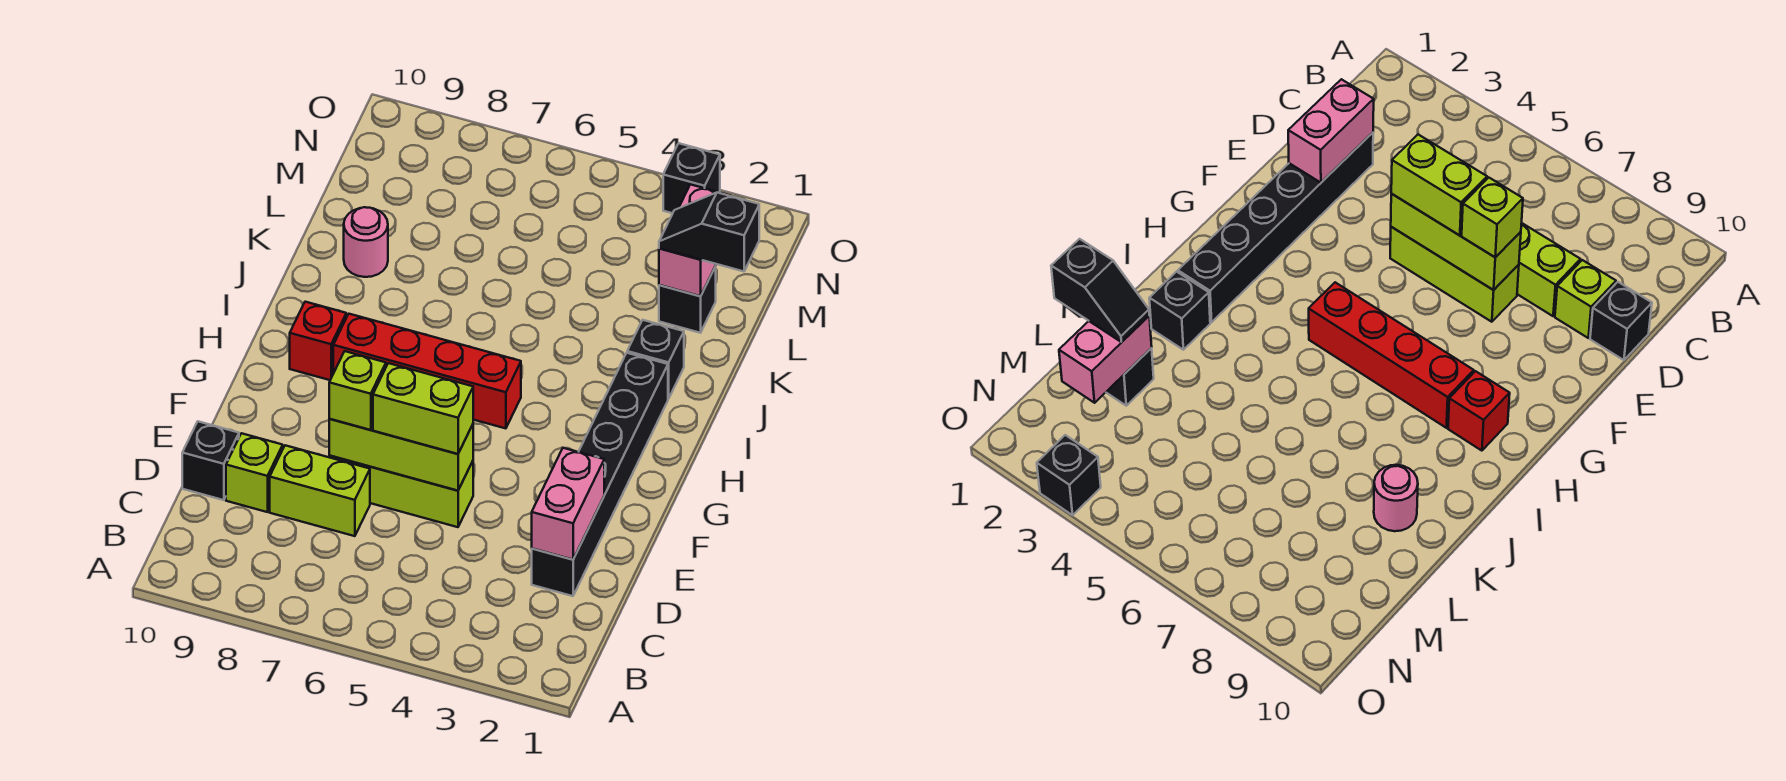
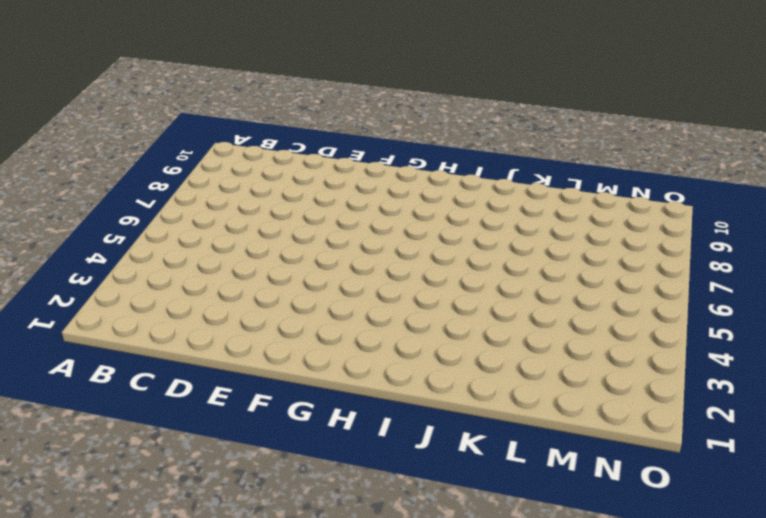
none -> black brick D2:I2 level 1
none -> lime brick D7:D8 level 1
none -> lime brick D9 level 1

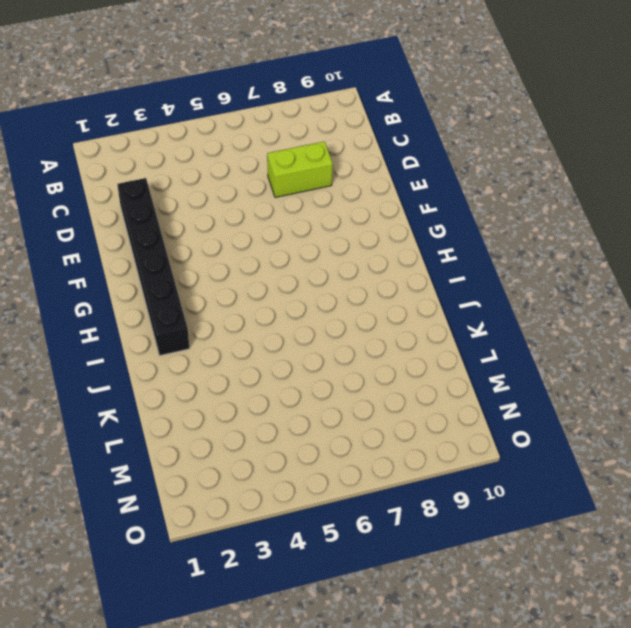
none -> lime brick D9 level 1
none -> black brick D10 level 1
none -> lime brick E5:E7 level 1

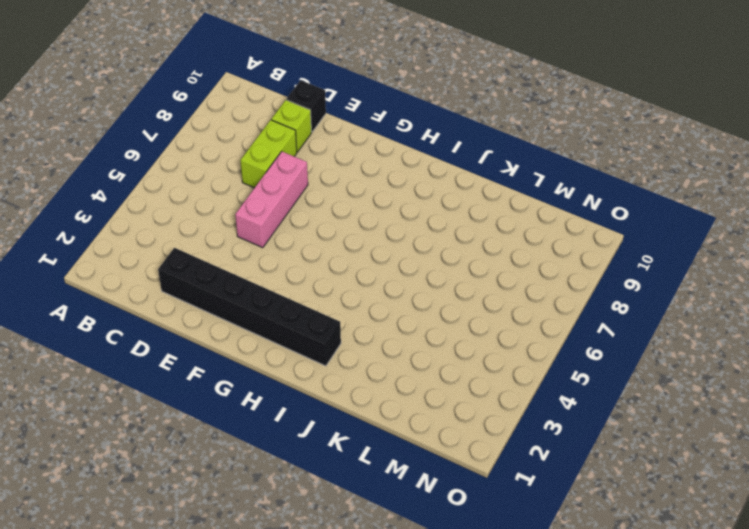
pink brick E5:E7 level 1 -> lime brick E5:E7 level 1
none -> red brick H5:H8 level 1
none -> red brick H9 level 1
none -> black brick J2 level 1

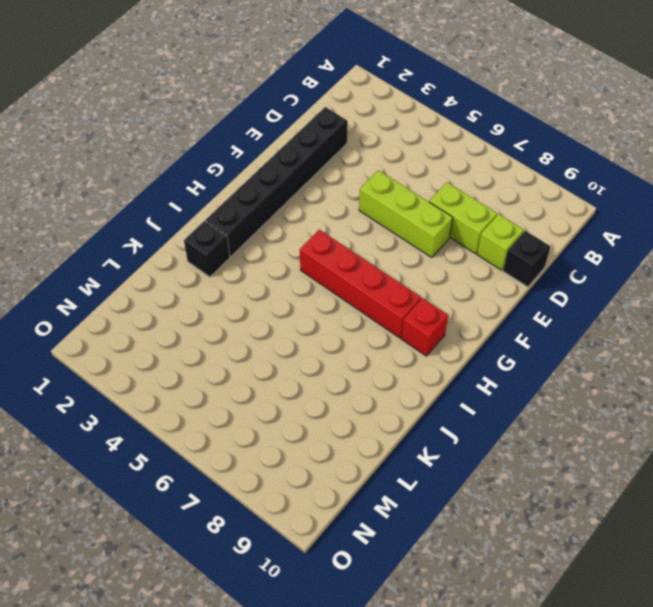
none -> pink round brick K9 level 1
none -> black brick L2 level 1
none -> black brick O3 level 1

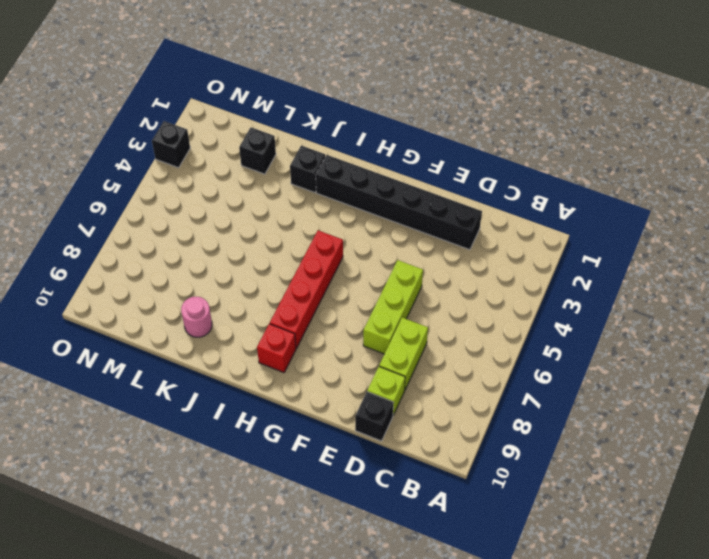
none -> pink brick D2:E2 level 2
none -> lime brick E5:E7 level 2
none -> pink brick L2:M2 level 2

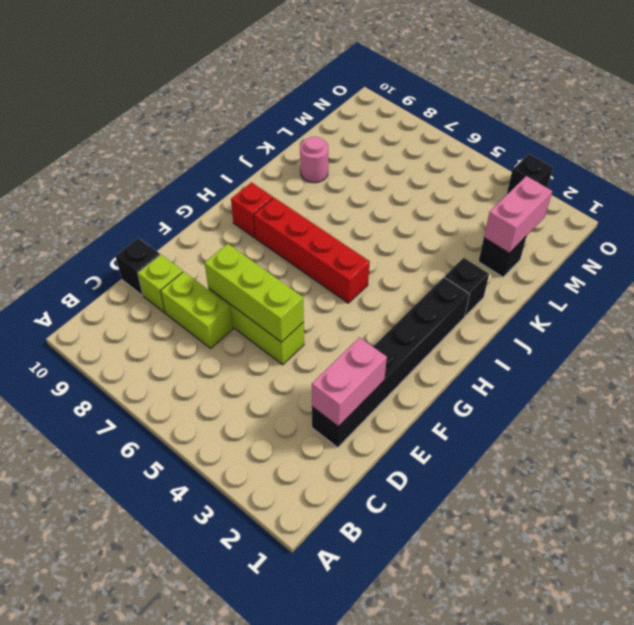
none -> lime brick E5:E6 level 3
none -> lime brick E7 level 3
none -> black slope L1:L2 level 3 top 1

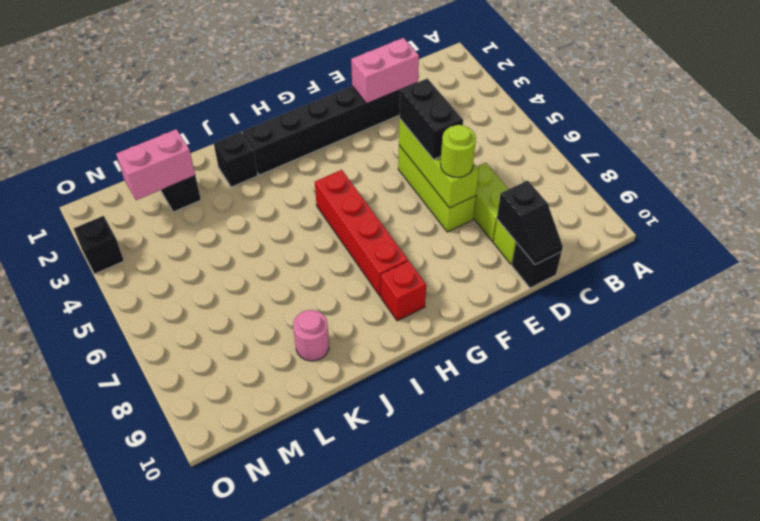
black slope D9:D10 level 2 top 9 -> black slope L1:L2 level 3 top 1
black brick E5:E6 level 3 -> lime brick E5:E6 level 3
lime round brick E7 level 3 -> lime brick E7 level 3

